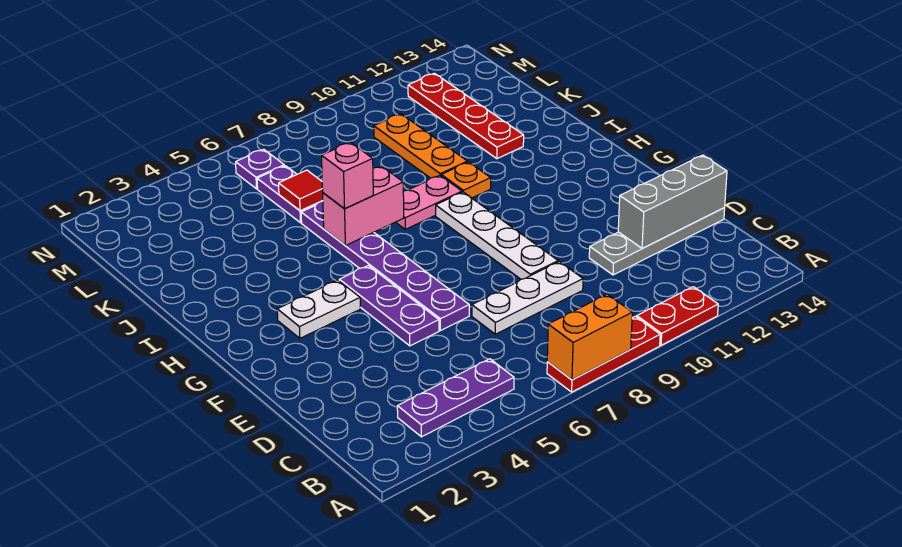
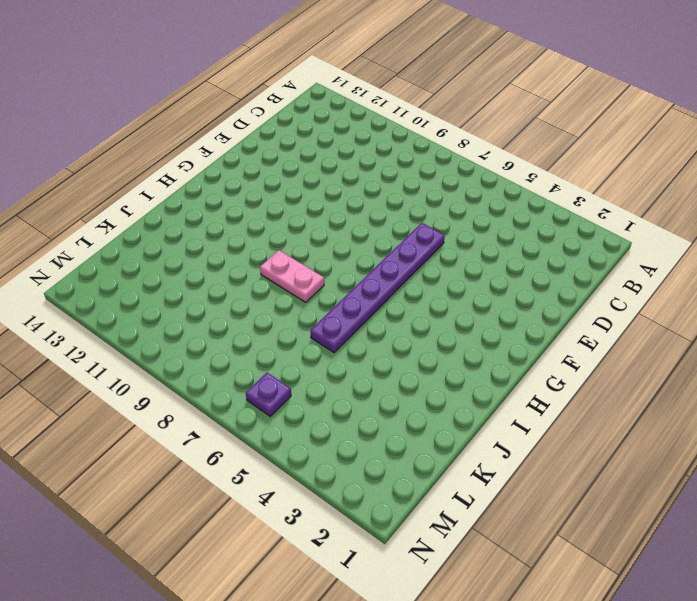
none -> red plate A7:A9 level 1
none -> red plate A10:A11 level 1
none -> purple plate B3:B5 level 1

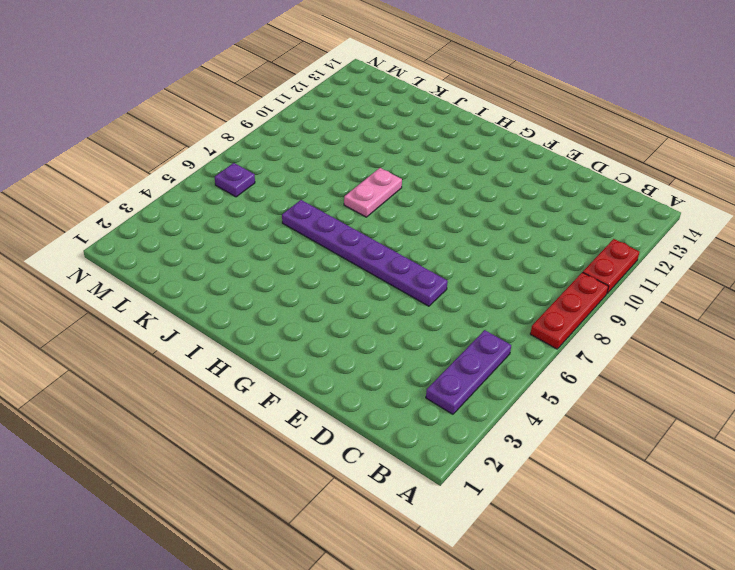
none -> white plate D7:D9 level 1
none -> grey plate D11:D14 level 1
none -> purple plate E5:G5 level 1

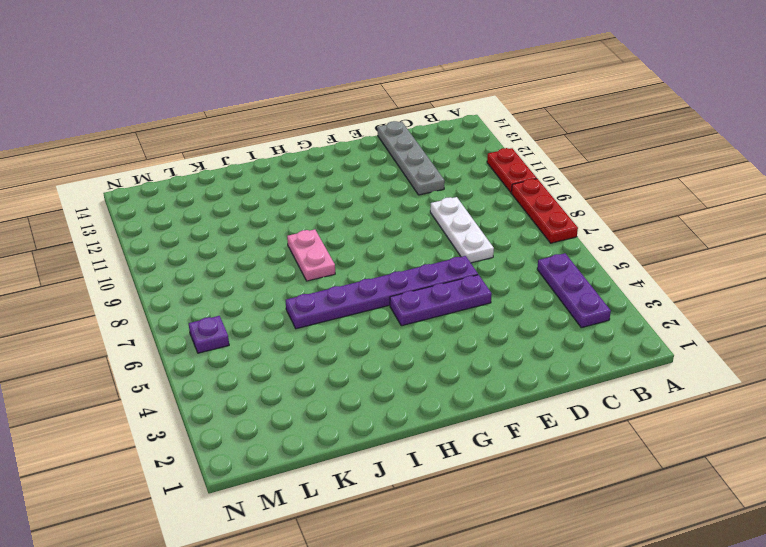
none -> white plate E9:H9 level 1
none -> white plate G3:G4 level 1
none -> orange plate I10 level 1

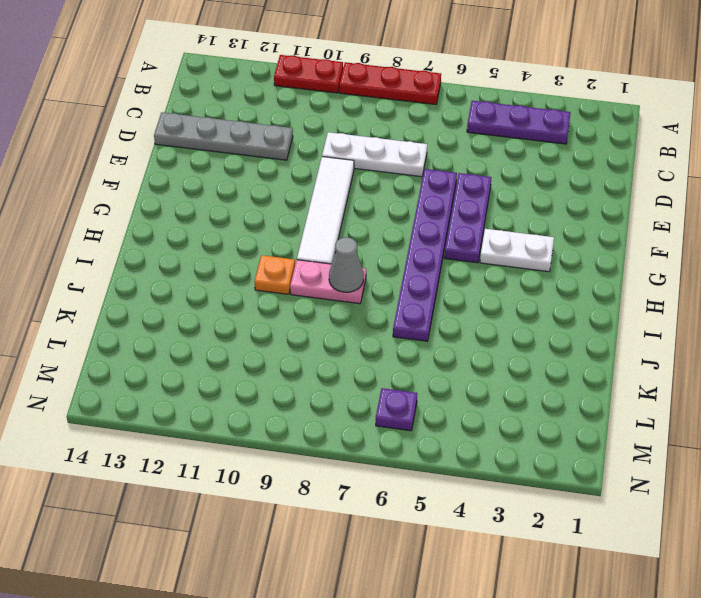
white tile E9:H9 level 1 -> white plate E9:H9 level 1
grey cone I8 level 2 -> none
none -> orange plate J10:L10 level 1
none -> red plate J12:M12 level 1
none -> purple plate K6:L6 level 1

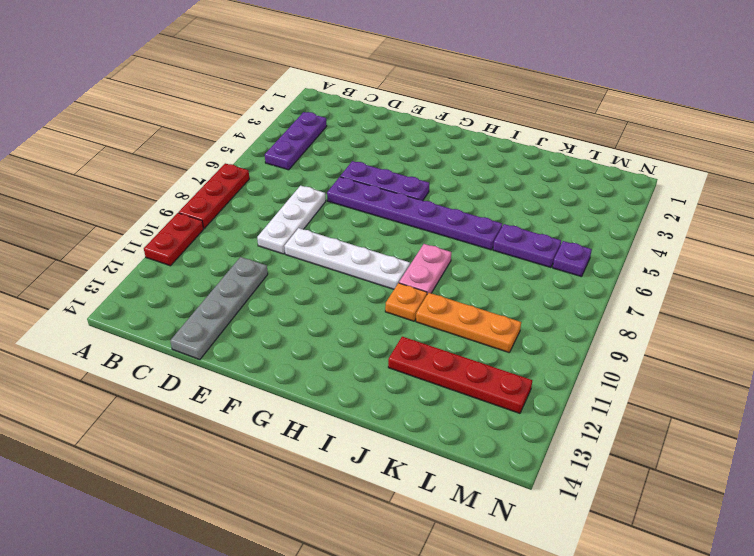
none -> white plate G3:G4 level 1
none -> orange brick A7:A8 level 2
none -> grey brick D12:D14 level 2

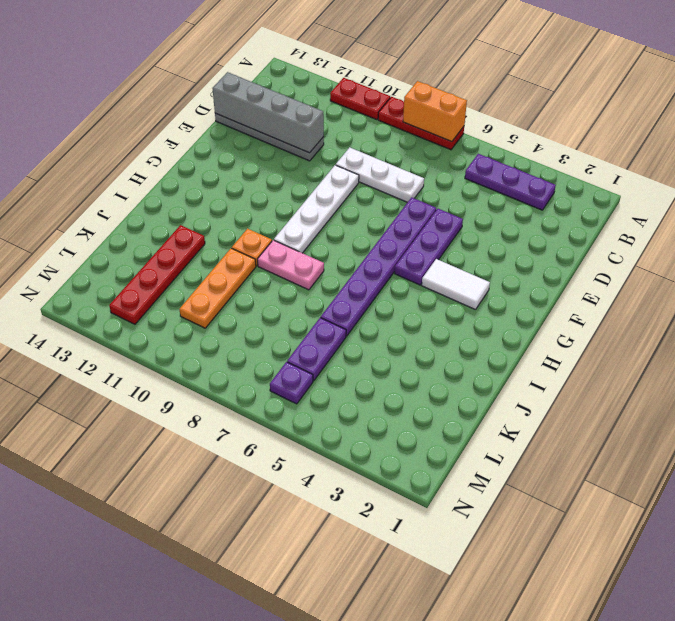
grey brick D11:D14 level 2 -> grey brick D12:D14 level 2
white tile G3:G4 level 1 -> white plate G3:G4 level 1
none -> pink brick I6:I7 level 2
none -> red tile K6 level 2
none -> pink brick I6 level 3

